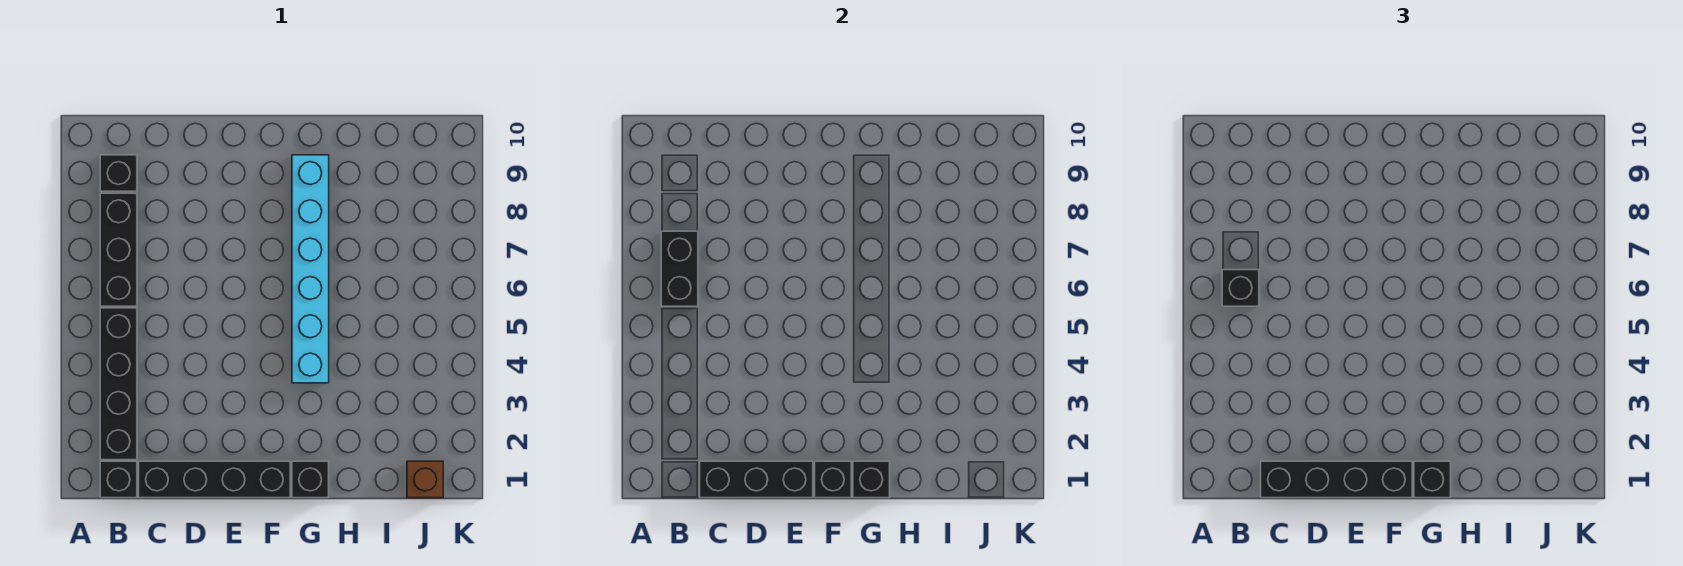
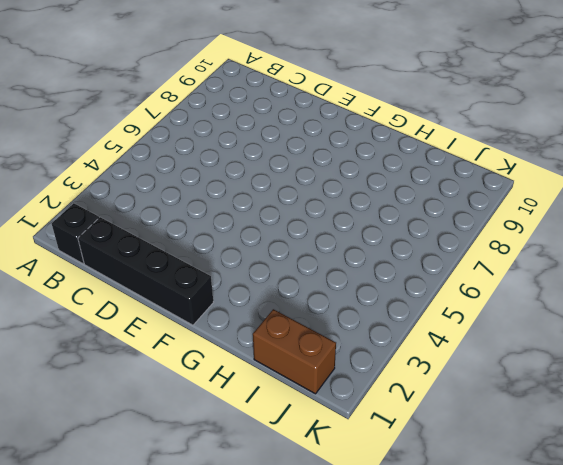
brown brick I1:J1 level 1 -> brown brick J1 level 1
none -> black brick B2:B5 level 1
none -> black brick B6:B8 level 1
none -> black brick B9 level 1

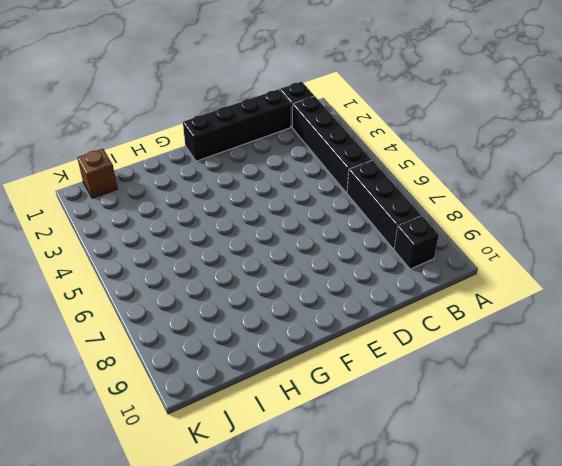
none -> black brick G1 level 1
none -> cyan brick G4:G9 level 1
none -> black brick B6:B7 level 2

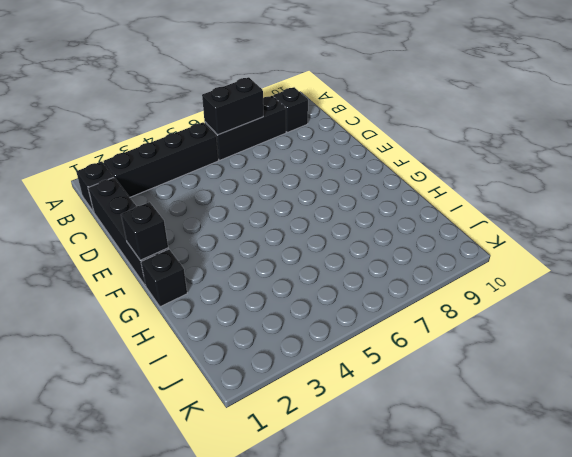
none -> cyan brick G4:G9 level 1
none -> brown brick J1 level 1
none -> black brick C1:E1 level 2

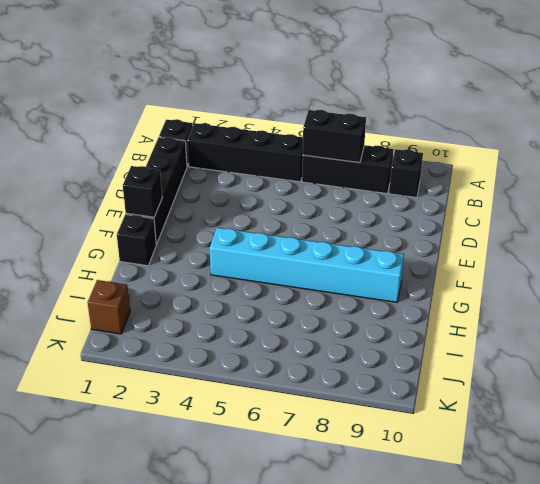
none -> black brick C1:E1 level 2
none -> black brick G1 level 2
none -> black brick B6 level 3

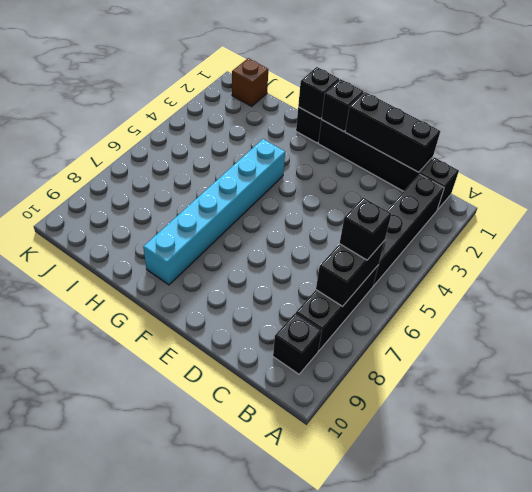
none -> black brick C1:F1 level 3
none -> black brick G1 level 3

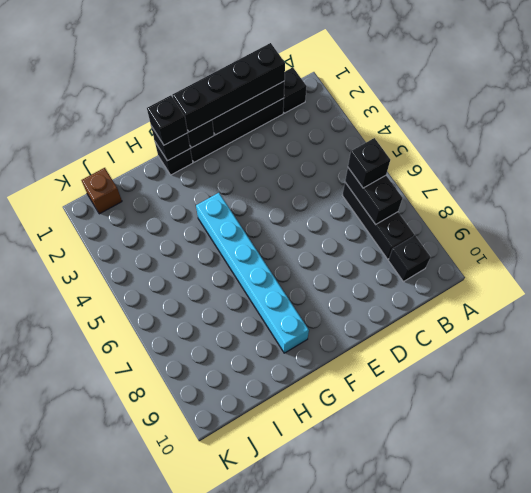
none -> black brick B2:B5 level 1

